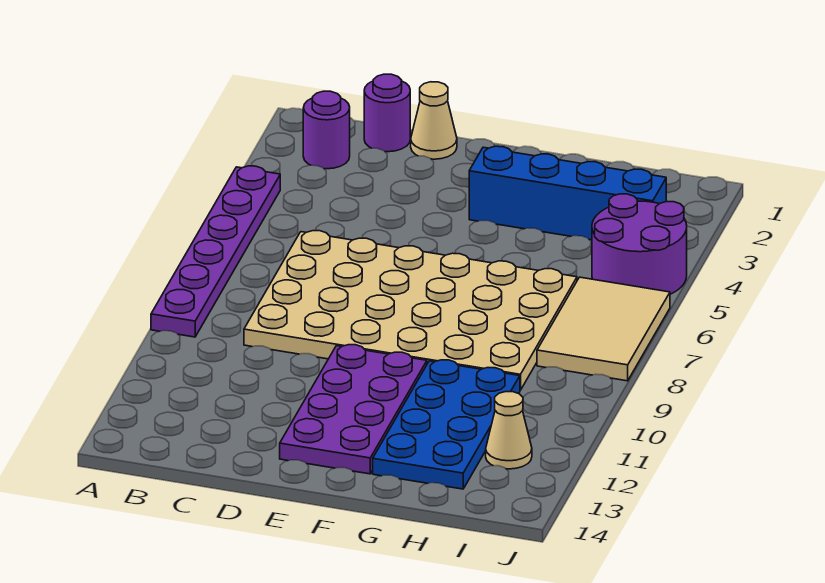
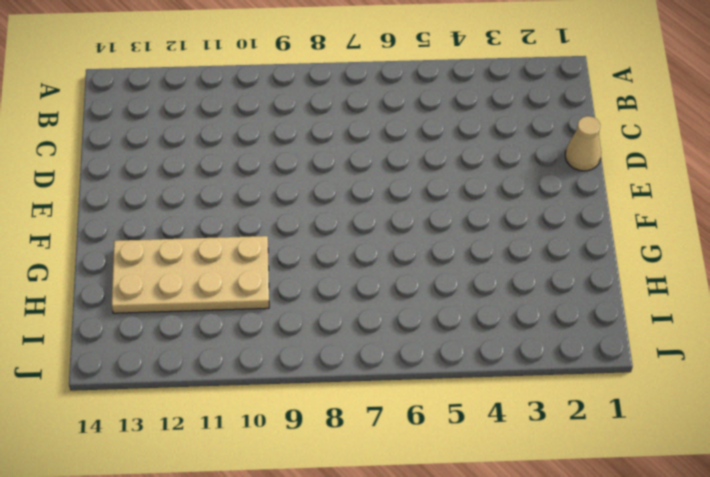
tan plate G10:H13 level 1 -> blue plate G10:H13 level 1
none -> purple plate A4:A9 level 1
none -> purple round brick B2 level 1

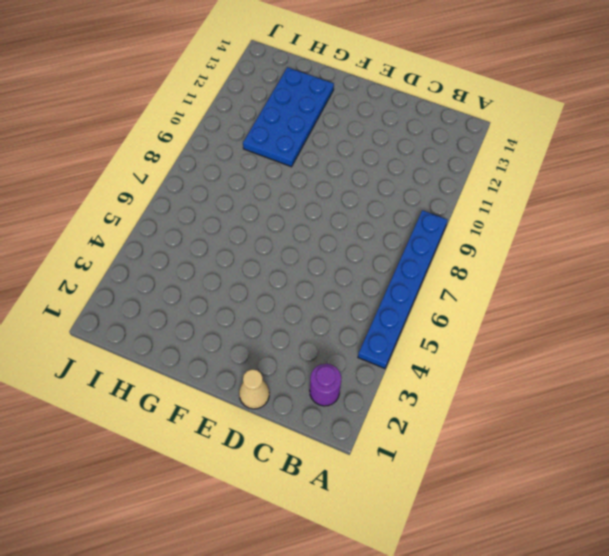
blue plate A4:A9 level 1 -> purple plate A4:A9 level 1
none -> purple round brick C1 level 1
none -> tan plate C6:H9 level 1

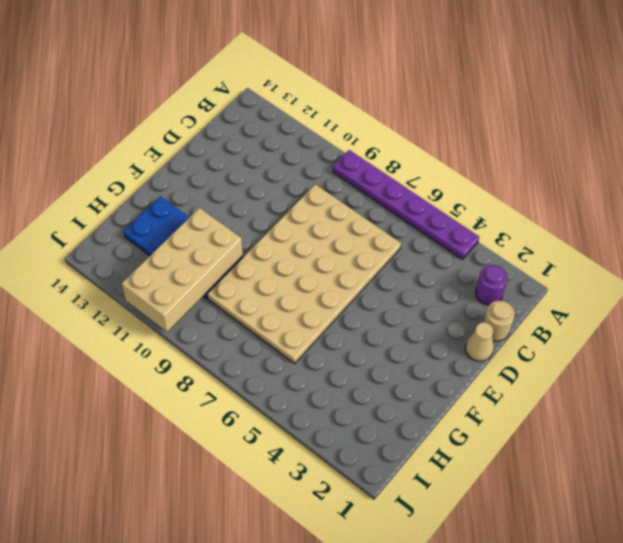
tan round brick C1 level 1 -> purple round brick C1 level 1
tan brick G10:J11 level 2 -> none
none -> purple plate E10:F13 level 1
none -> blue brick F3:I3 level 1

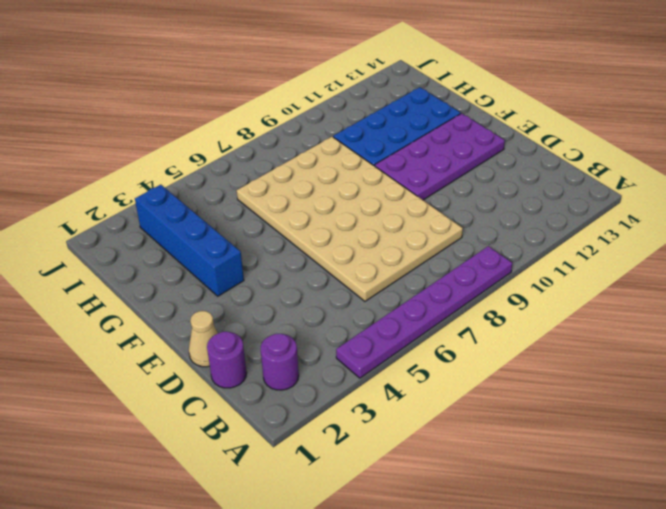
none -> purple round brick I4:J5 level 1
none -> tan tile I6:J8 level 1

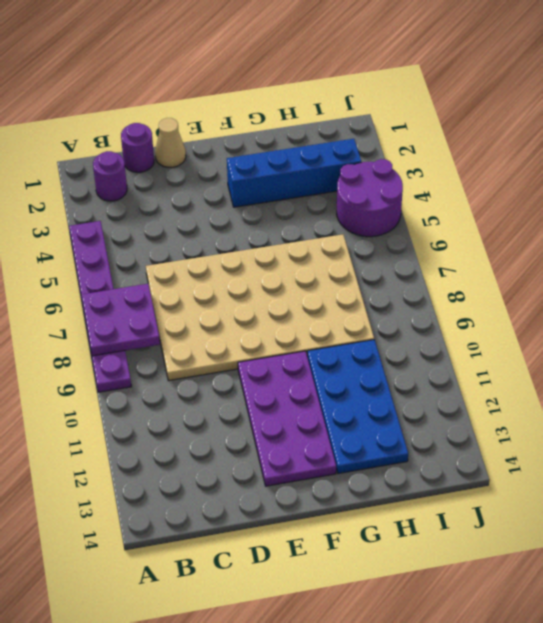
purple plate A7:B8 level 2 -> none
none -> tan tile I6:J8 level 1
none -> tan cone I12 level 1

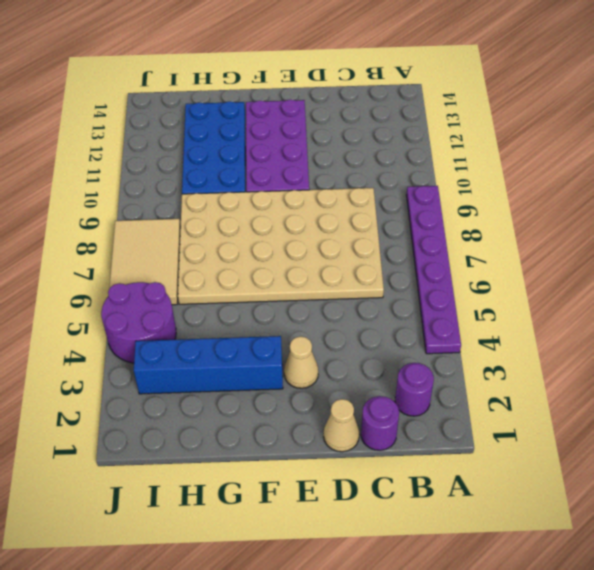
tan cone E3 level 1 -> tan cone I12 level 1

